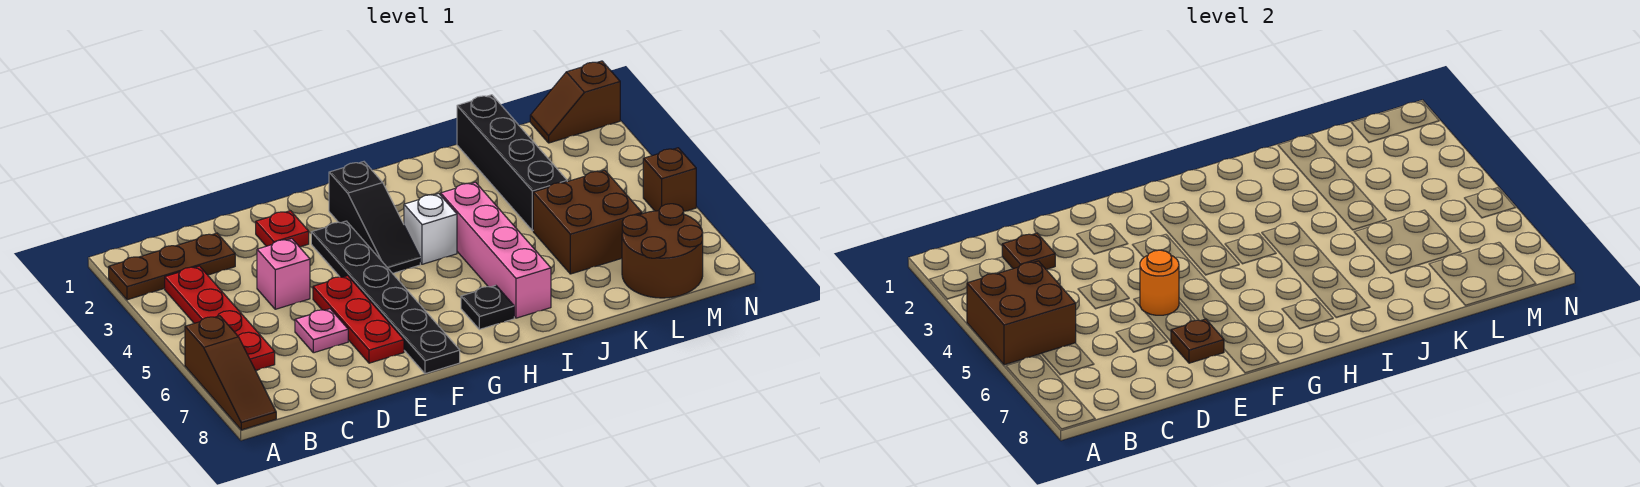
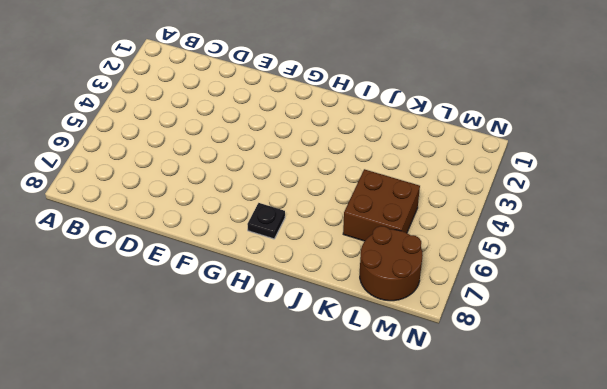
none -> brown plate A2:C2 level 1
none -> brown slope A6:A8 level 1 top 6
none -> red plate B3:B6 level 1

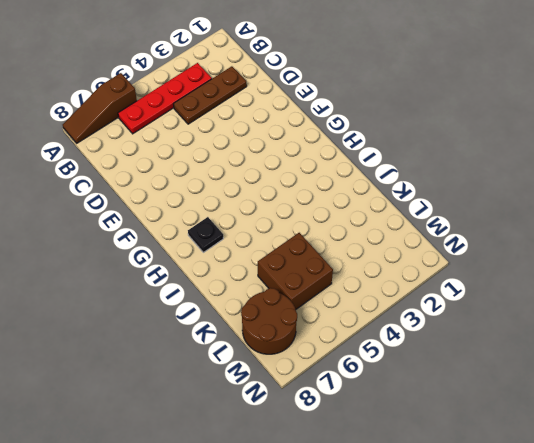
brown plate C2:C4 level 1 -> brown plate A2:C2 level 1
none -> pink brick D4 level 1
none -> pink plate D6 level 1
none -> red plate E2 level 1

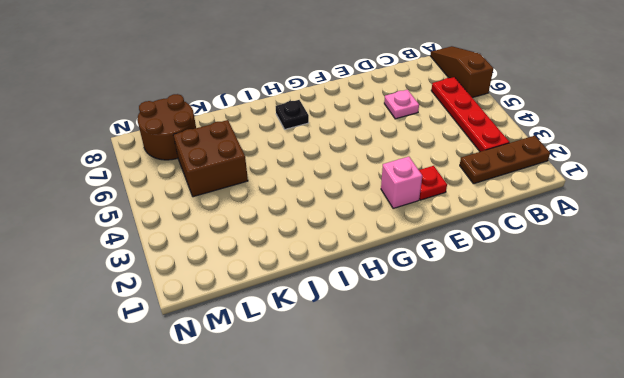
pink brick F2 level 1 -> pink brick D4 level 1
none -> red plate E5:E7 level 1
none -> black plate F3:F8 level 1
none -> black slope G2:G4 level 1 top 2

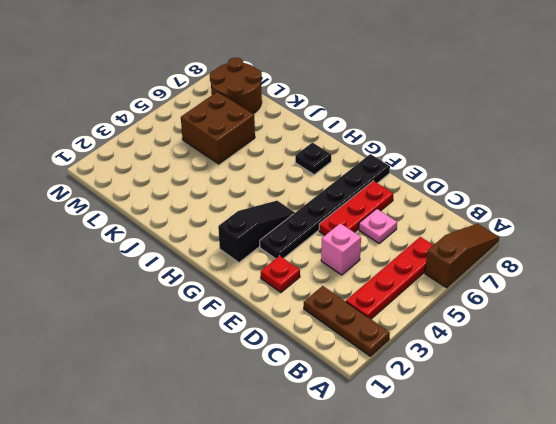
none -> white brick H4 level 1
none -> pink brick I4:I7 level 1
none -> black brick K1:K4 level 1

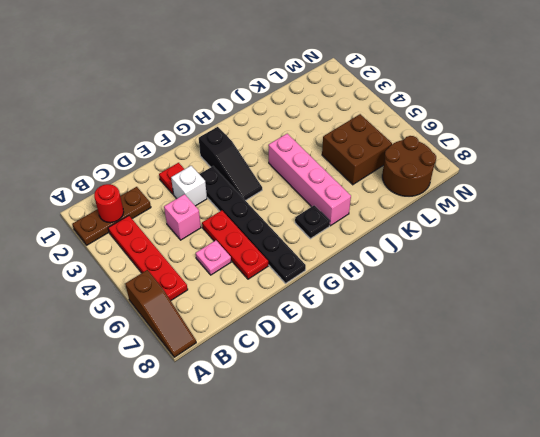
red round brick B2 level 2 -> none
white brick E3 level 1 -> white brick H4 level 1
none -> black brick K1:K4 level 1
none -> brown slope M1:N1 level 1 top N
none -> brown brick N5 level 1

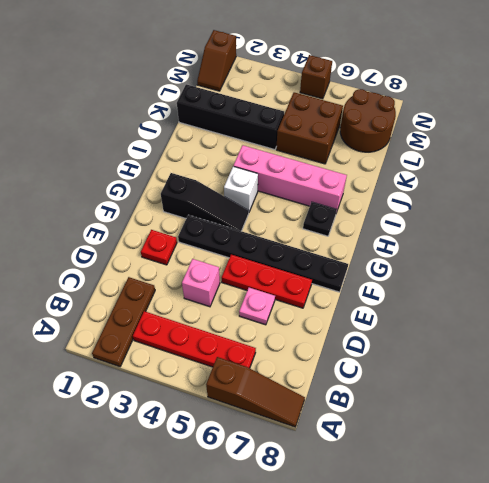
none -> brown brick A4:B5 level 2
none -> brown plate C2 level 2
none -> orange round brick E5 level 2

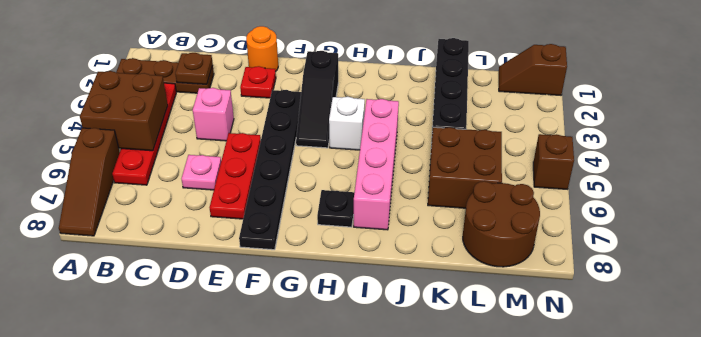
orange round brick E1 level 1 -> orange round brick E5 level 2
none -> brown plate E7 level 2

